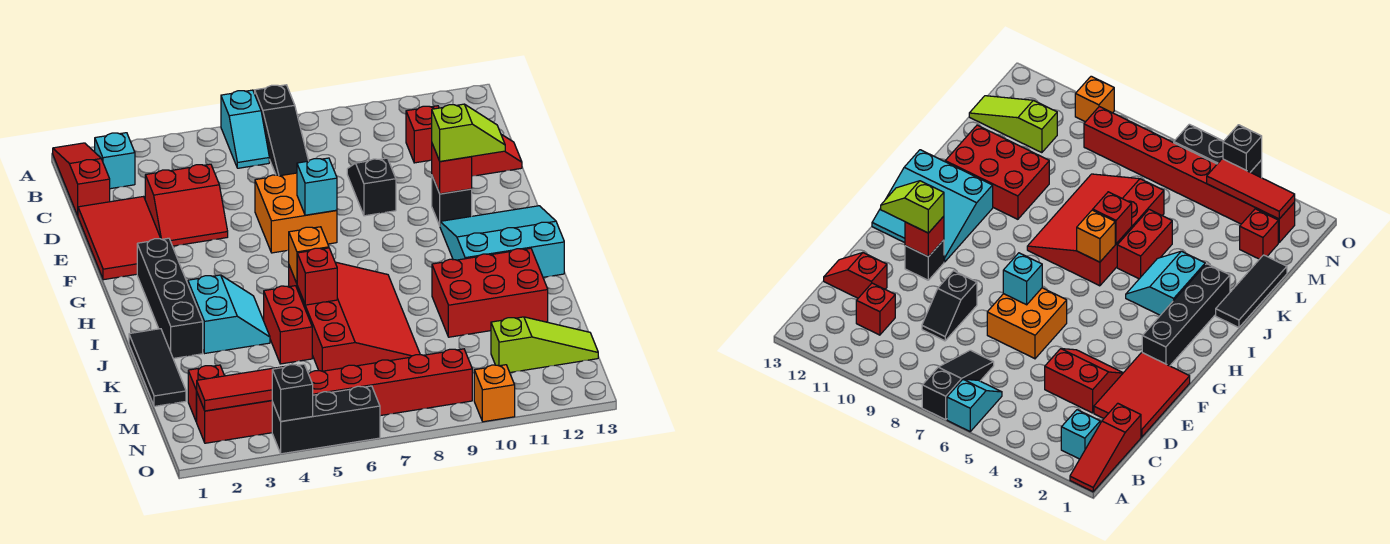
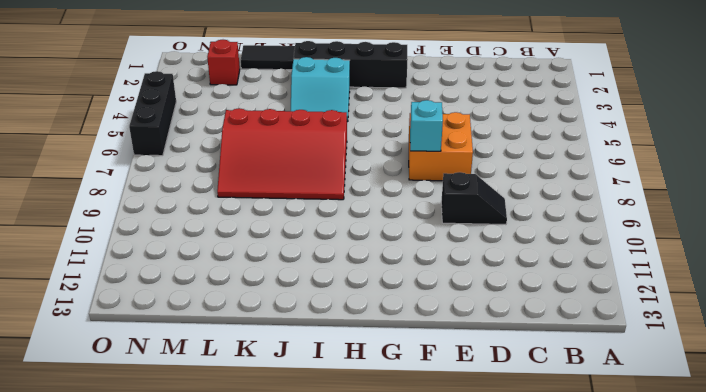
none -> red slope A1:C1 level 1 top C
none -> cyan slope A6:B6 level 1 top A
none -> black slope A7:C7 level 1 top A
none -> cyan brick B2 level 1

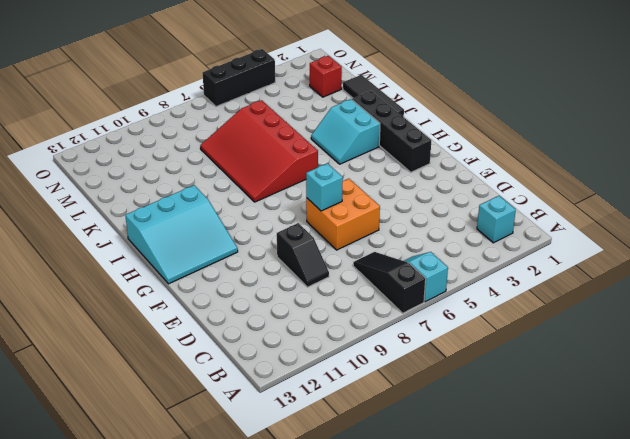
none -> red slope A1:C1 level 1 top C
none -> red brick C11 level 1
none -> red tile D1:F2 level 1
none -> red slope D3:E4 level 1 top D

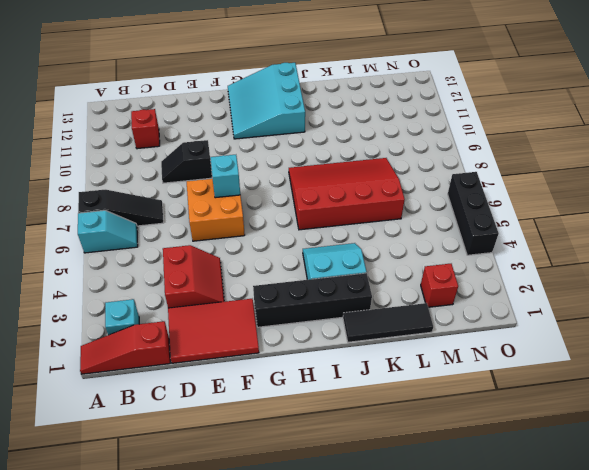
none -> red slope D12:D13 level 1 top 12
none -> black brick F11 level 1
none -> red brick J5:K5 level 1
none -> red brick J10:K12 level 1

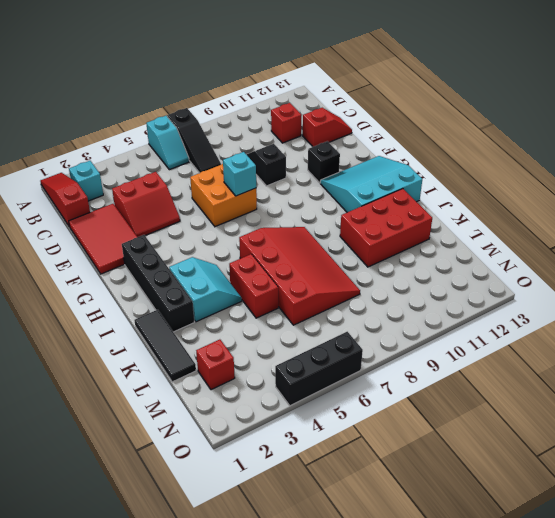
none -> lime slope M11:M13 level 1 top 11
none -> red brick N2:N9 level 1
none -> orange brick O10 level 1
none -> red brick F11 level 2

